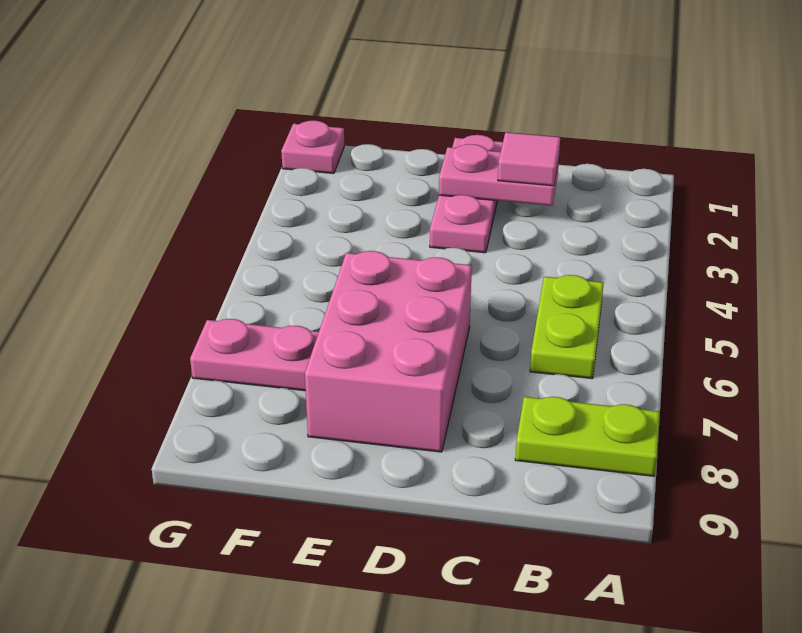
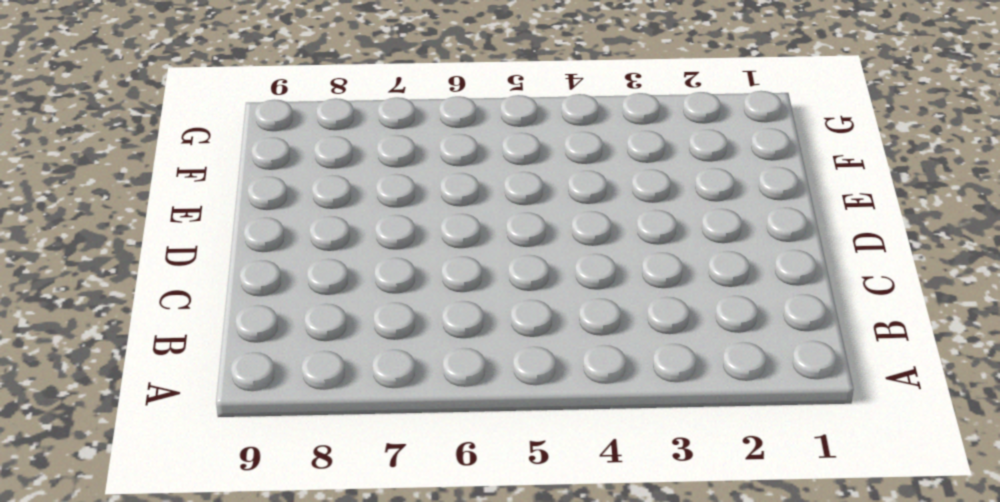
none -> lime plate A8:B8 level 1
none -> lime plate B5:B6 level 1

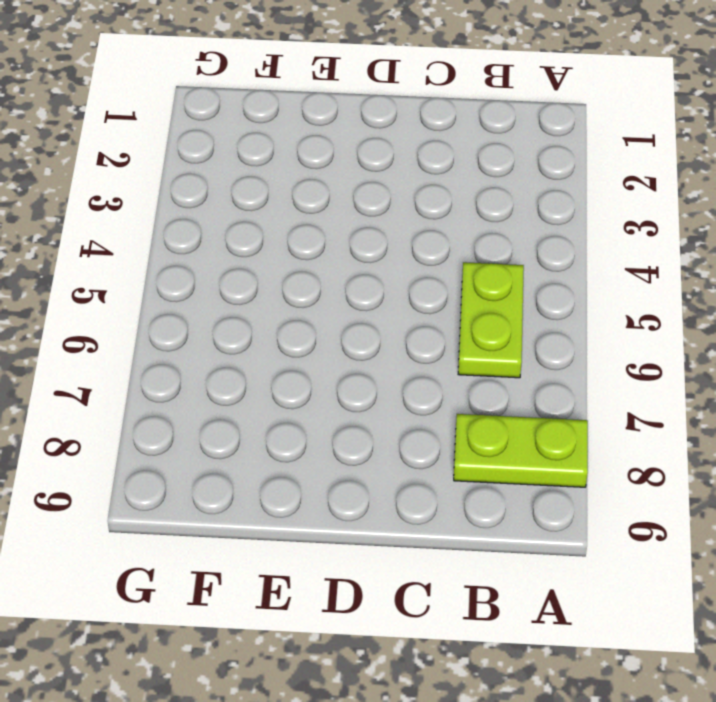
none -> pink plate D1:D3 level 1
none -> pink brick D6:E8 level 1

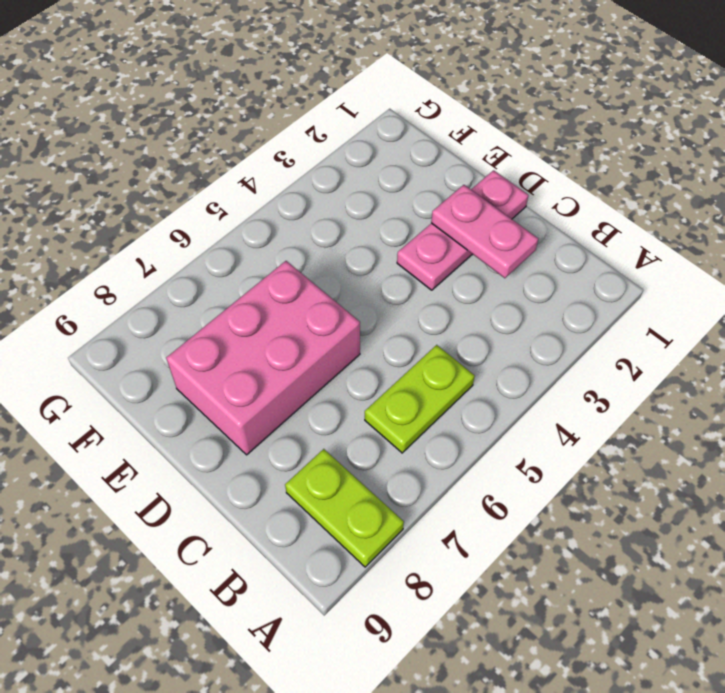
none -> pink plate F7:G7 level 1
none -> pink plate G1 level 1

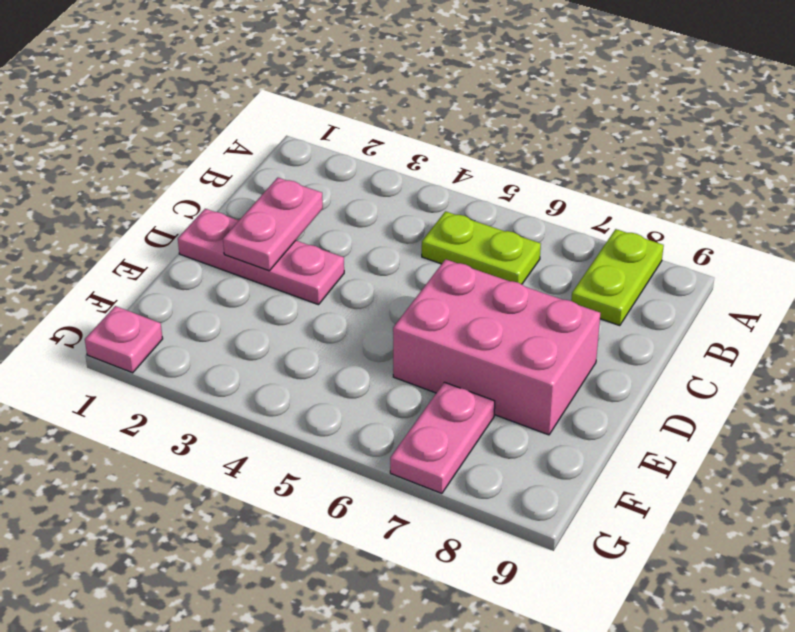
none -> pink tile C2 level 3

